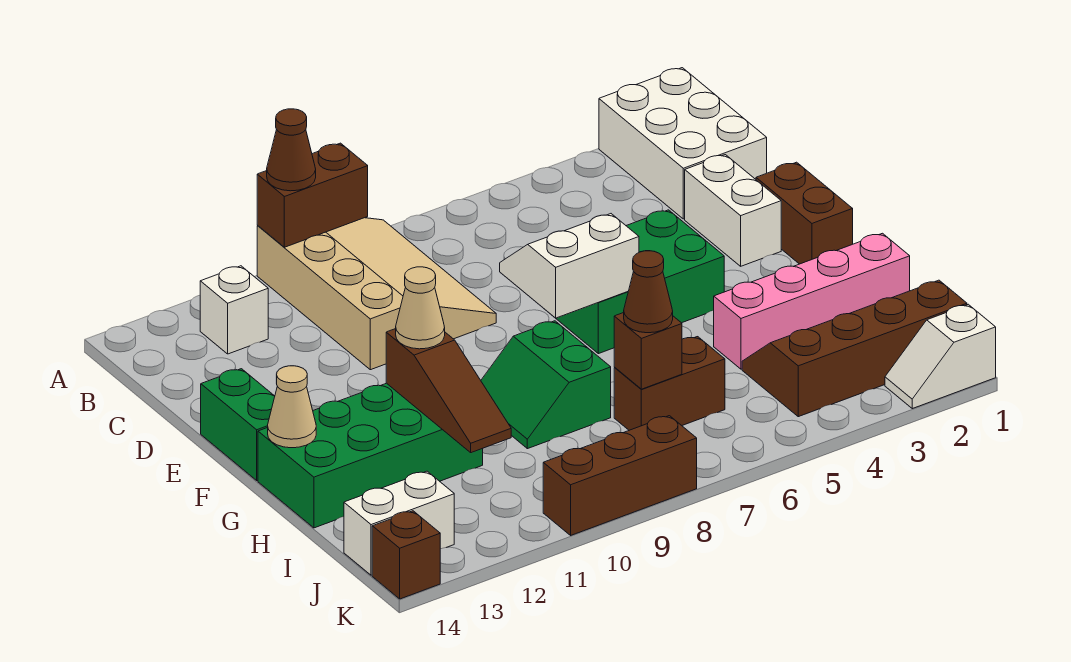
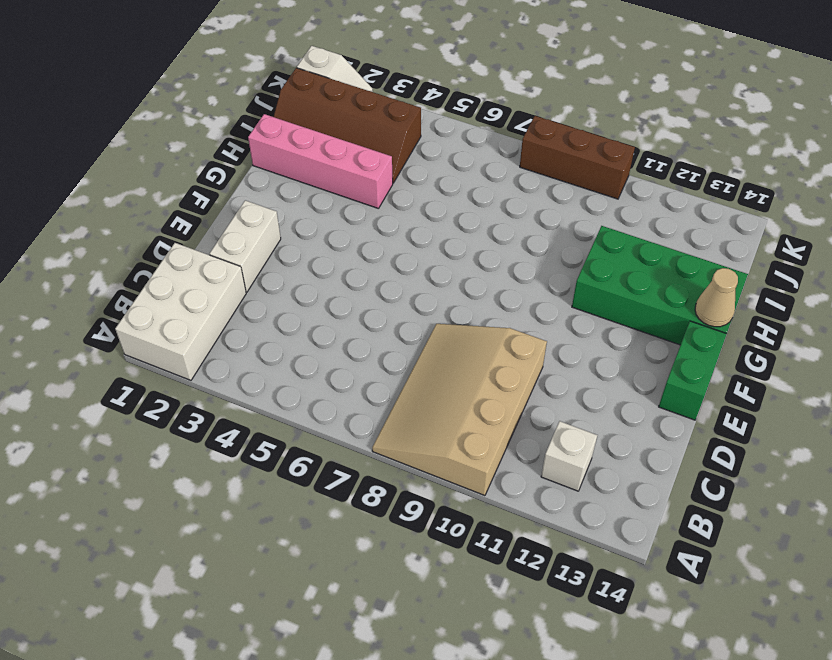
none -> brown brick E1:F1 level 1
none -> green brick E4:F6 level 1
none -> green slope G8:H9 level 1 top 8

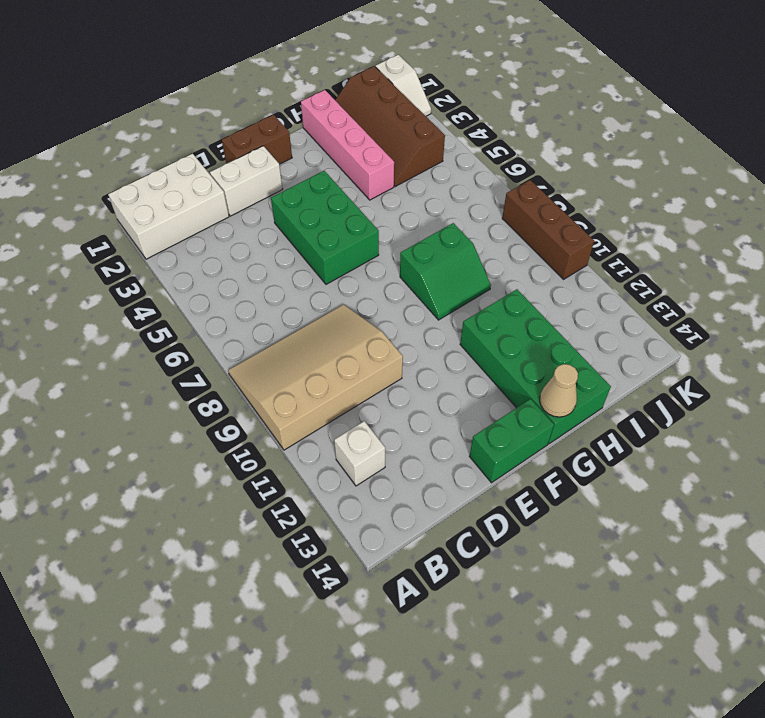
none -> brown brick I6:I7 level 1
none -> white brick J13:J14 level 1
none -> brown brick K14 level 1

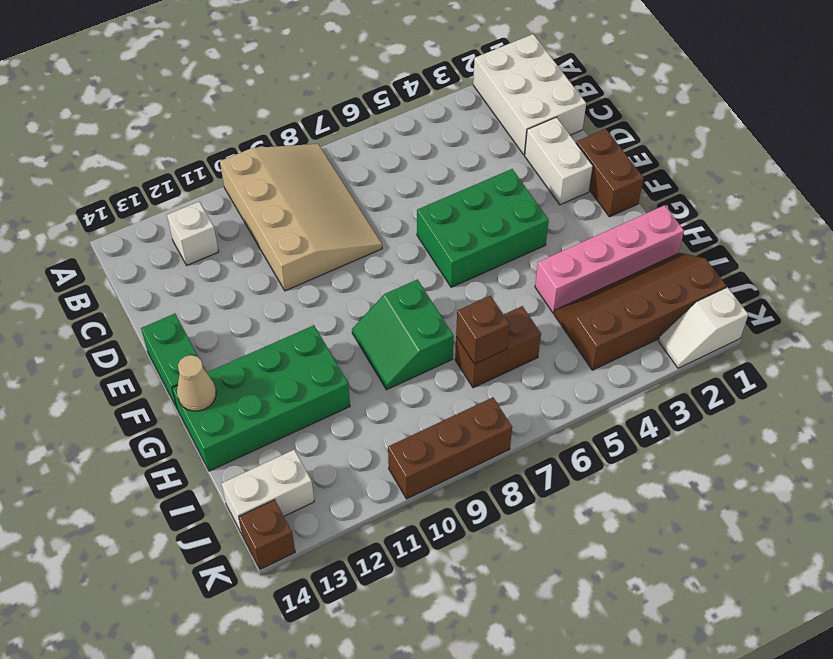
none -> brown brick A9:A10 level 2
none -> white slope E6:F7 level 2 top F
none -> brown slope G11:I11 level 2 top G

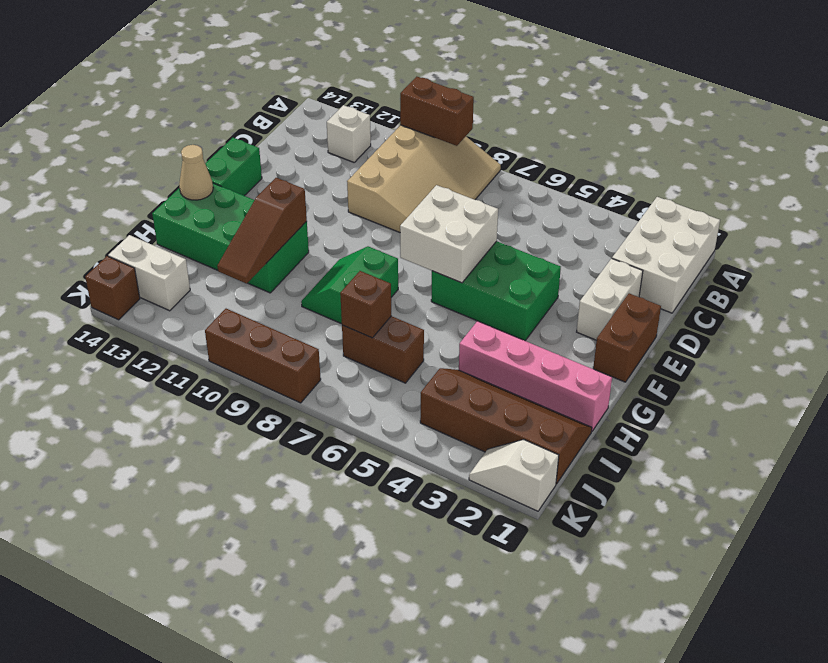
white brick E6:F7 level 2 -> white slope E6:F7 level 2 top F
none -> brown cone A10 level 3
none -> tan cone G11 level 3
none -> brown cone I7 level 3

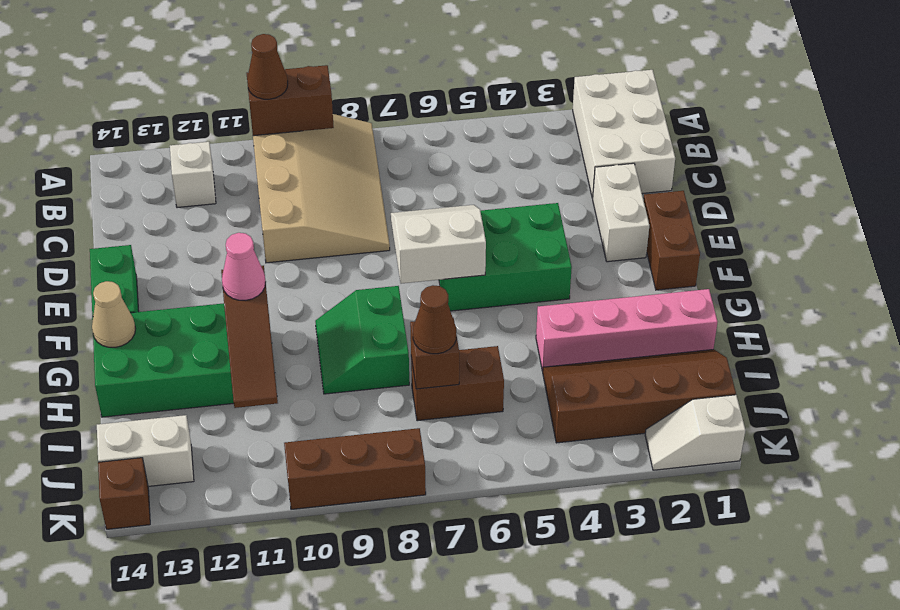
pink cone G11 level 3 -> tan cone G11 level 3

